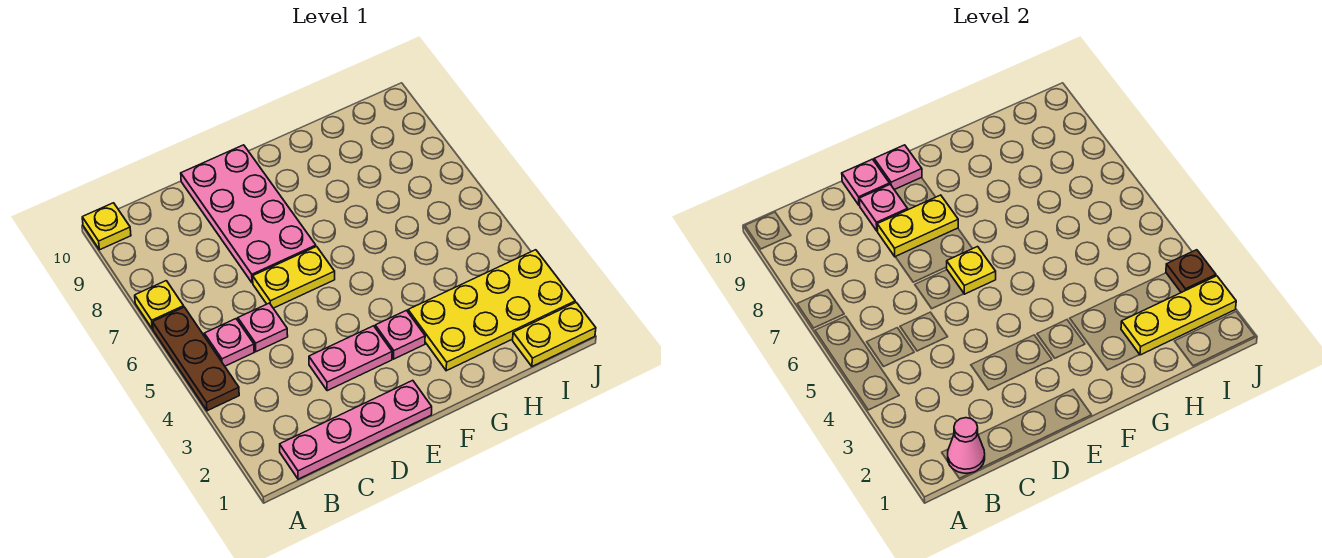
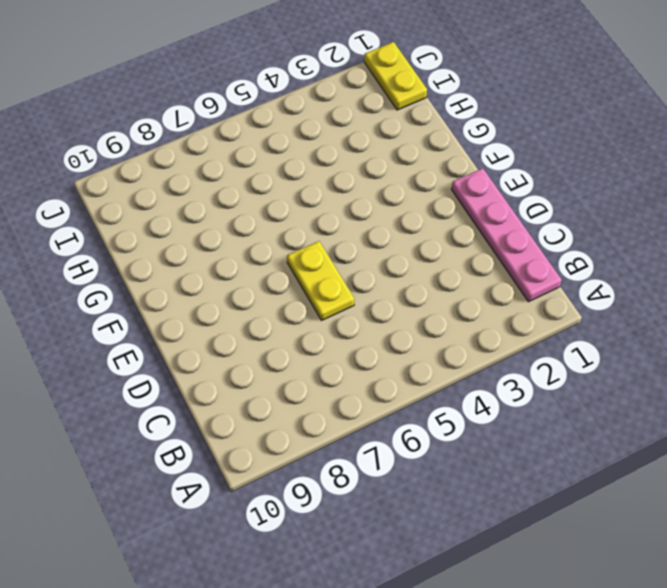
none -> brown plate A4:A6 level 1
none -> yellow plate A7 level 1
none -> yellow plate A10 level 1

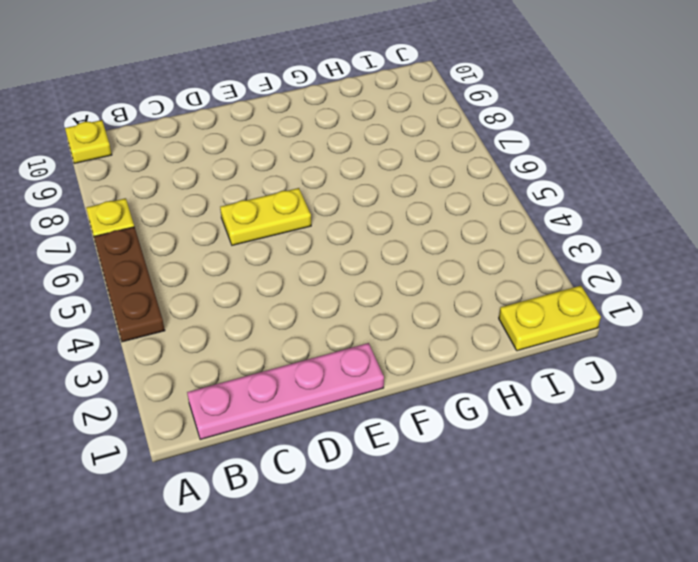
none -> pink plate B5 level 1
none -> pink plate C5 level 1
none -> pink plate D3:E3 level 1

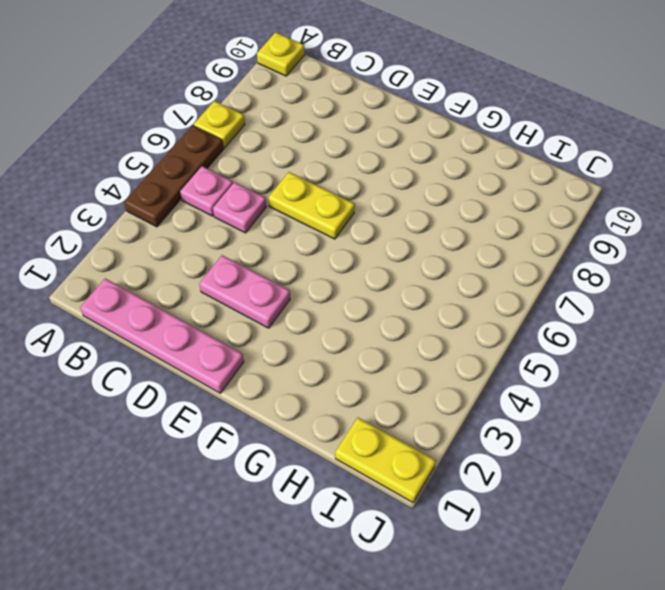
none -> pink plate D7:E10 level 1
none -> pink plate F3 level 1
none -> yellow plate G2:J3 level 1

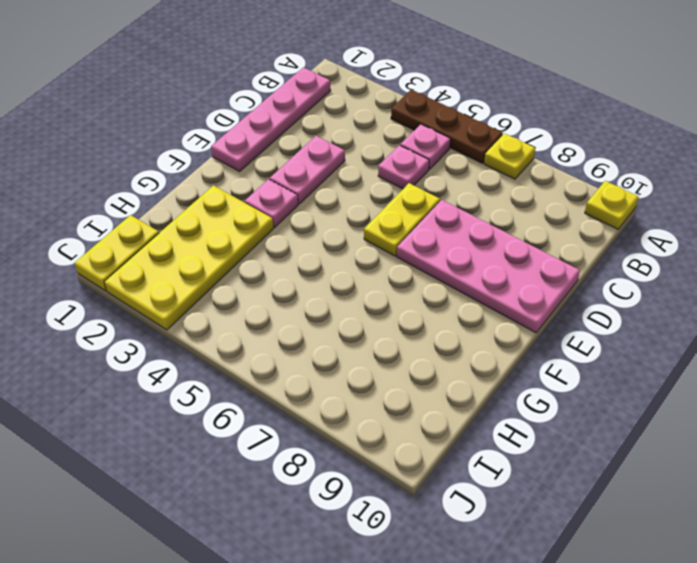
none -> pink cone B1 level 2
none -> yellow plate D8:E8 level 2
none -> pink plate D9 level 2

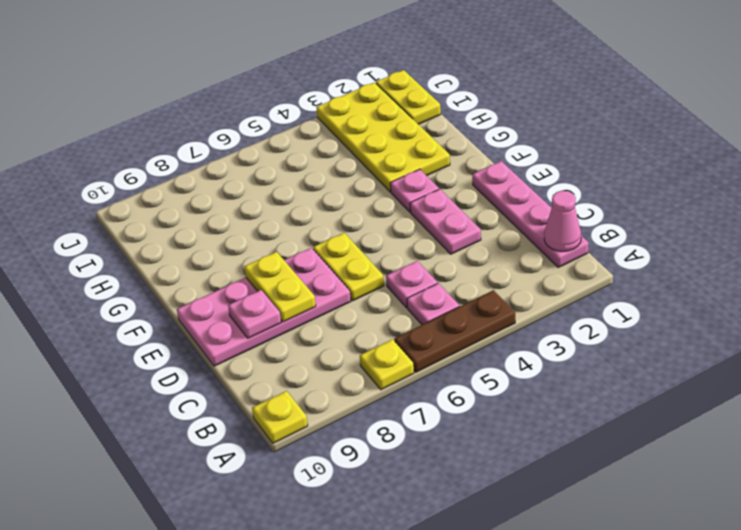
none -> pink plate D10 level 2
none -> yellow plate E6 level 2
none -> pink plate E10 level 2

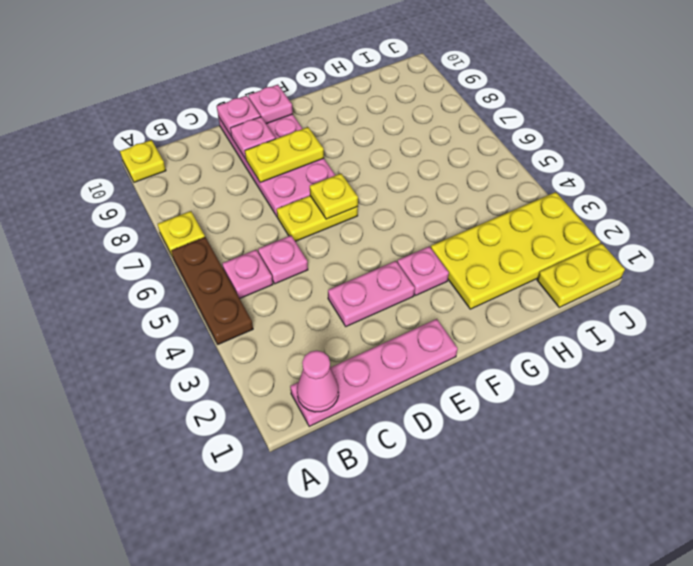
none -> yellow plate H2:J2 level 2
none -> brown plate J3 level 2

